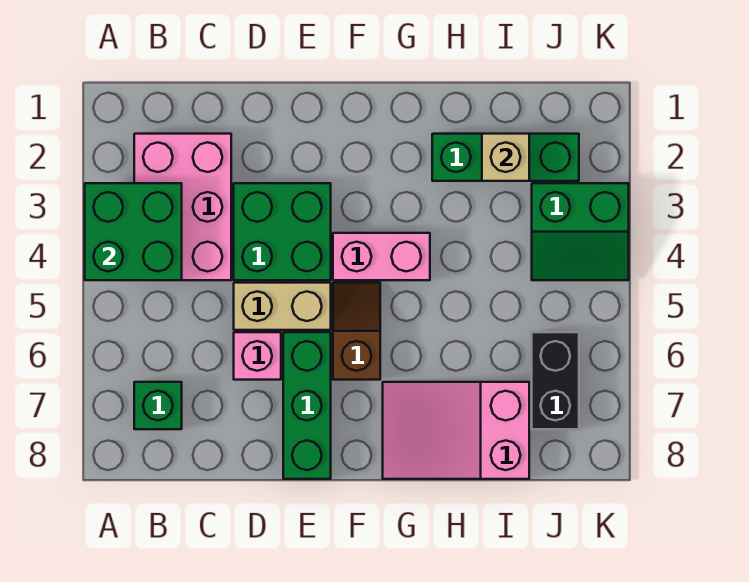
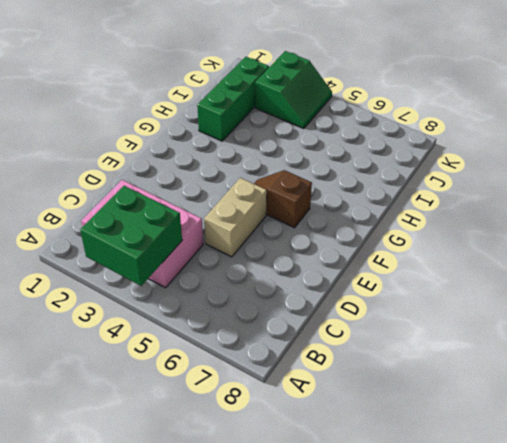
none -> green brick B7 level 1
none -> green brick D3:E4 level 1
none -> pink brick D6 level 1

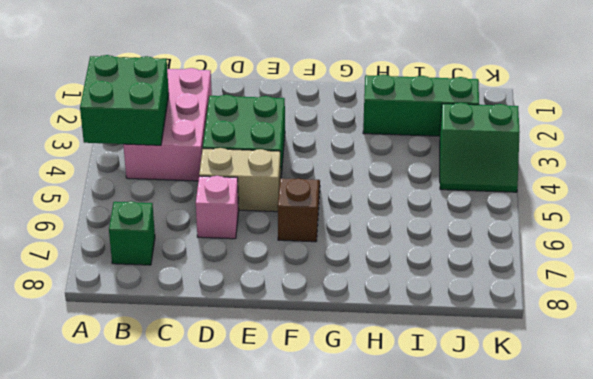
none -> green brick E6:E8 level 1
none -> pink brick F4:G4 level 1
none -> pink slope G7:I8 level 1 top I

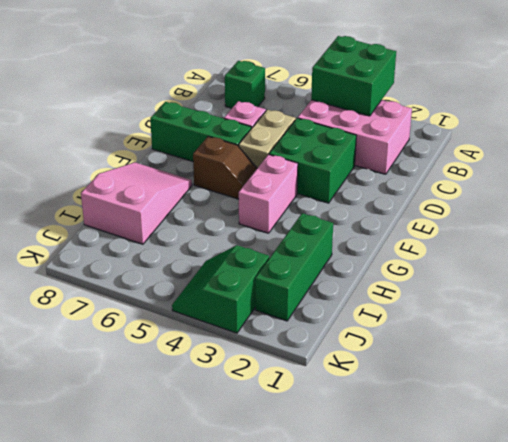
none -> black brick J6:J7 level 1
none -> tan brick I2 level 2

